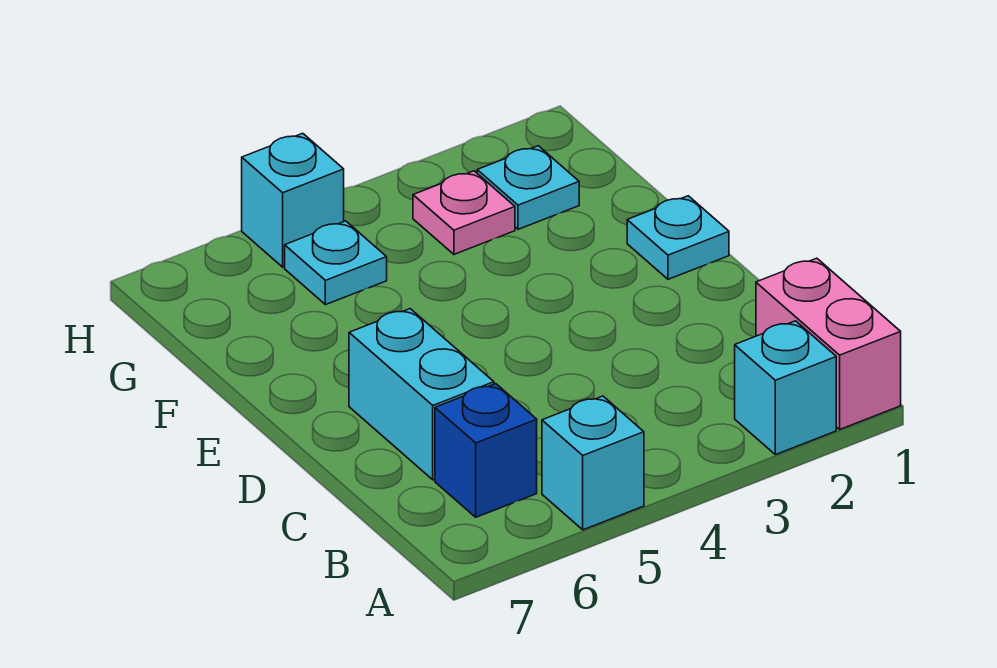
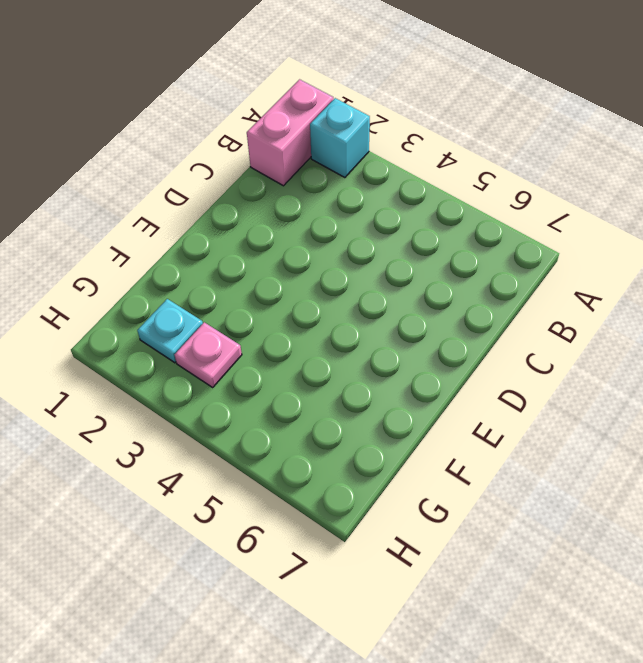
none -> cyan brick A5 level 1
none -> blue brick B6 level 1

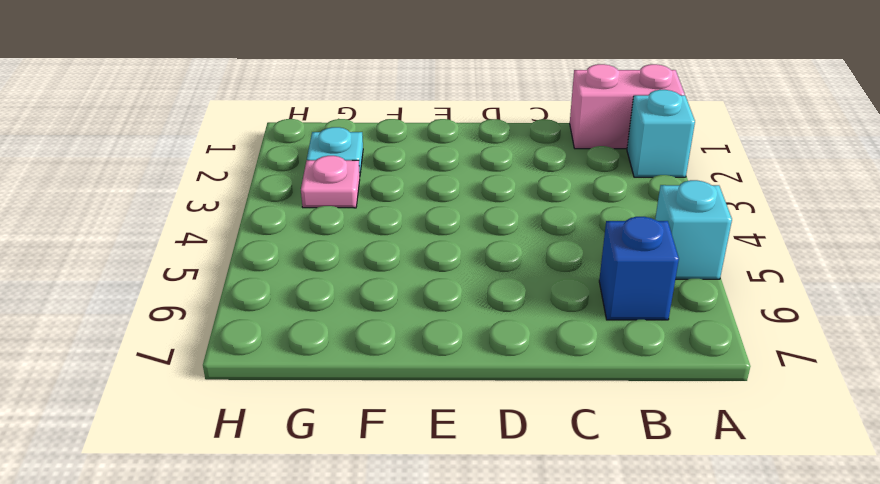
none -> cyan brick C6:D6 level 1
none -> cyan plate E1 level 1

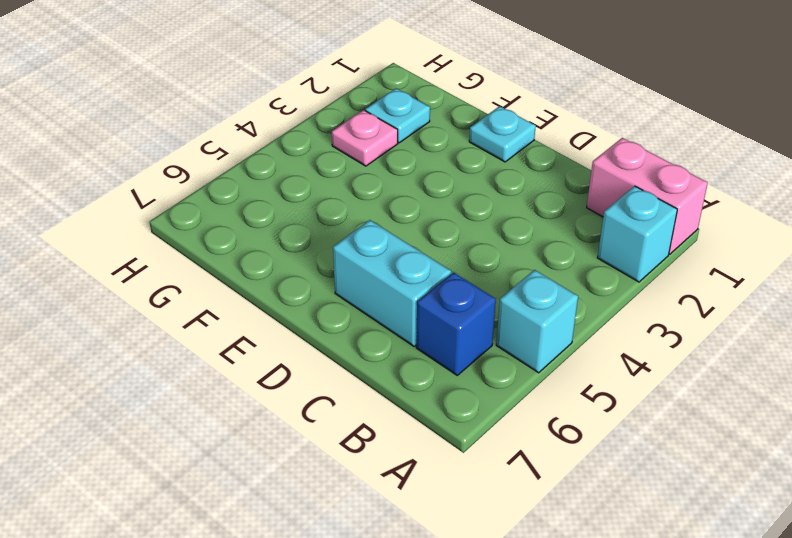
none -> cyan plate G5 level 1
none -> cyan brick H5 level 1

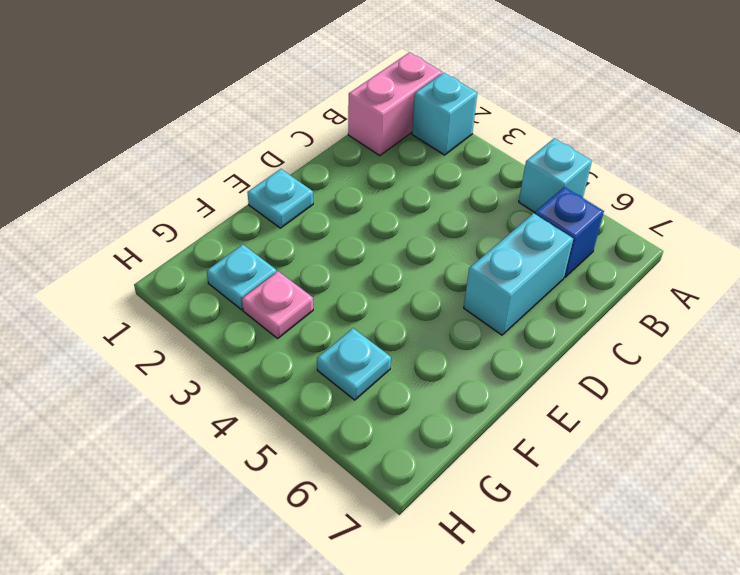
none -> cyan brick H5 level 1

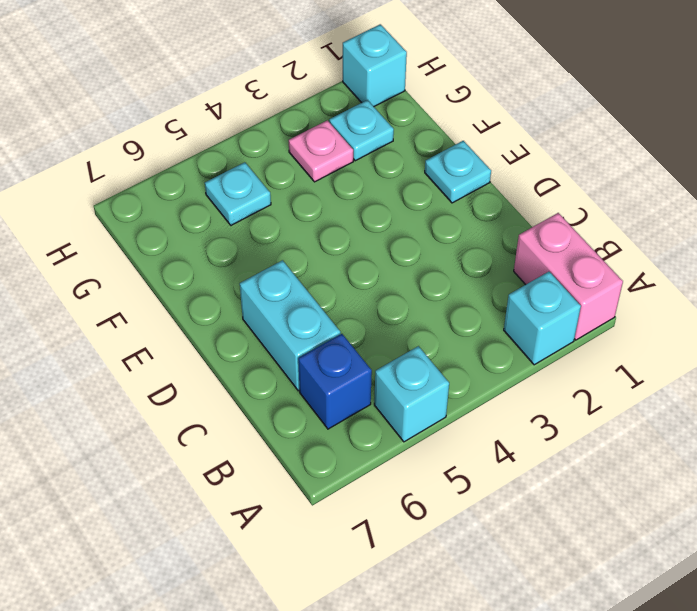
cyan brick H1 level 1 -> cyan brick H5 level 1

